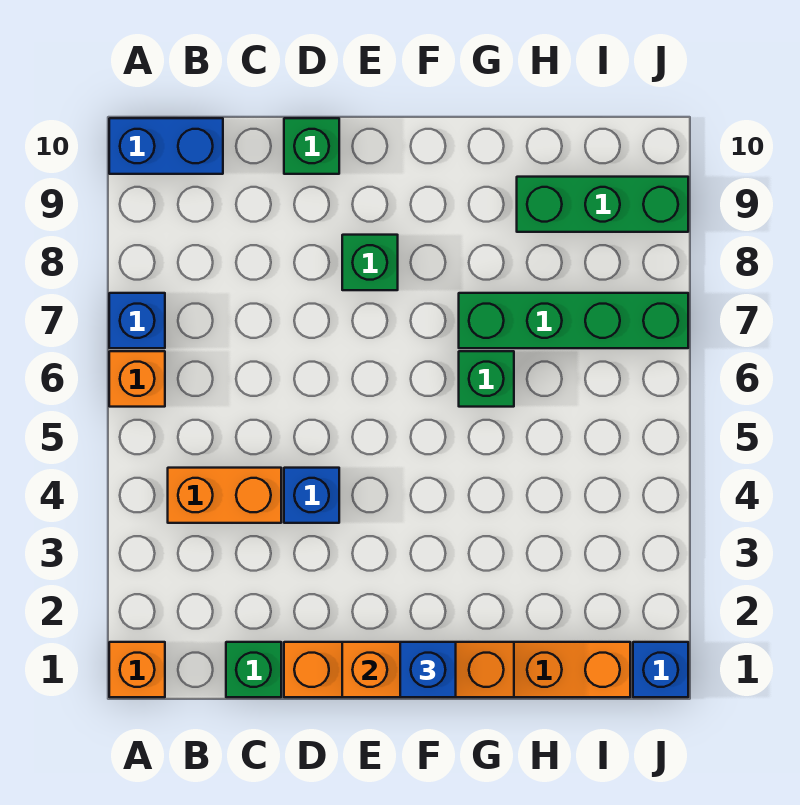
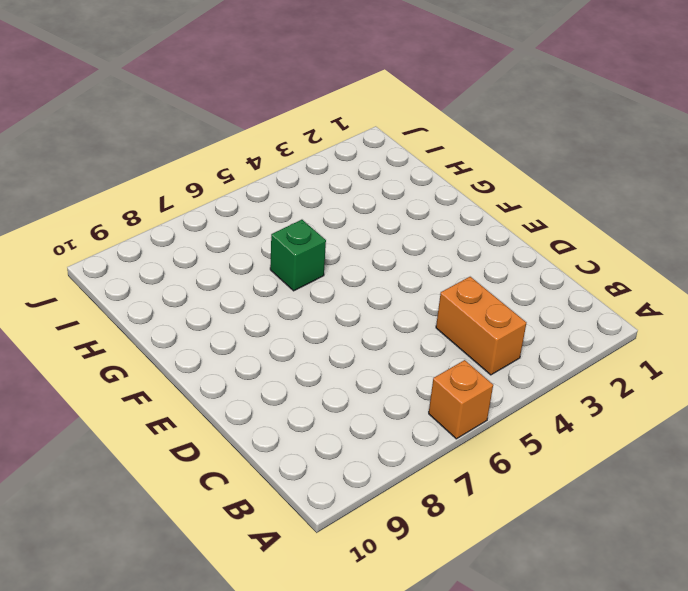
none -> orange brick A1 level 1
none -> blue brick A7 level 1
none -> blue brick A10:B10 level 1

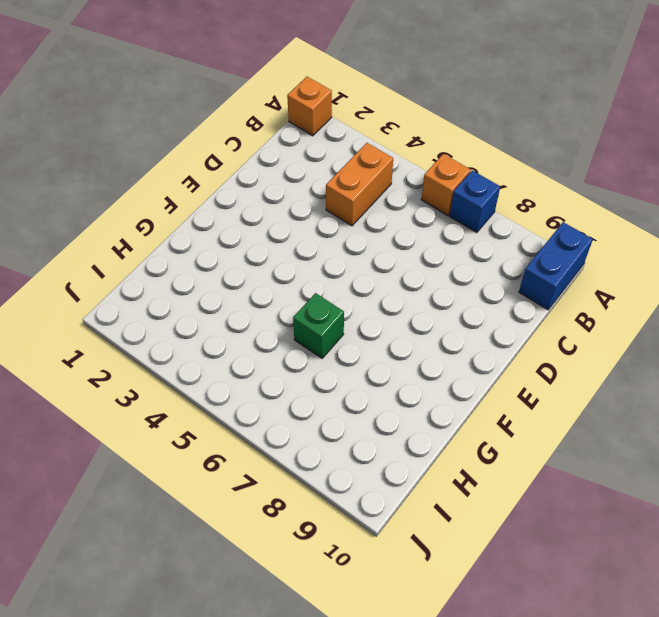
none -> green brick C1 level 1
none -> orange brick D1:I1 level 1
none -> blue brick D4 level 1

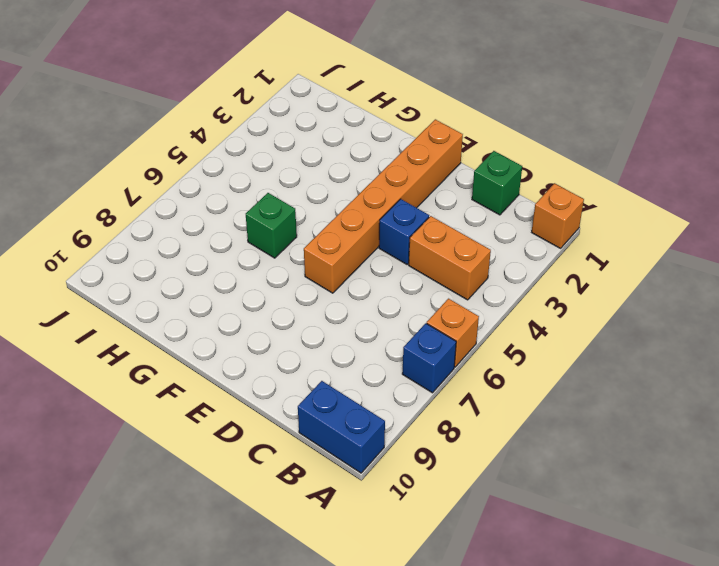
orange brick E1:E6 level 1 -> orange brick D1:I1 level 1
none -> green brick D10 level 1
none -> green brick E8 level 1
none -> green brick G7:J7 level 1

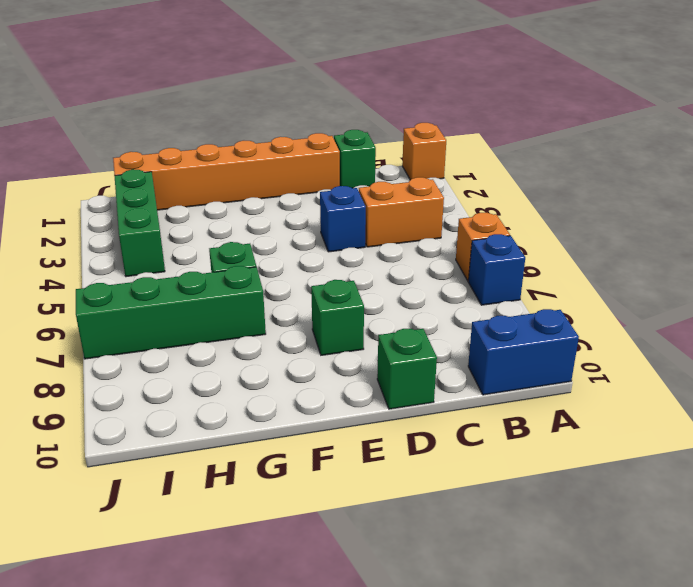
green brick I2:I4 level 1 -> green brick H9:J9 level 1
none -> blue brick J1 level 1
none -> orange brick E1:G1 level 2
none -> blue brick F1 level 3

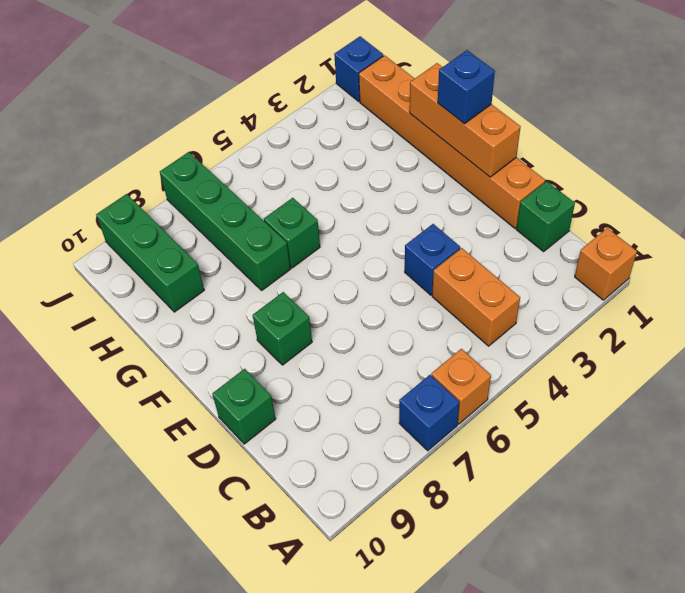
none -> blue brick A10:B10 level 1

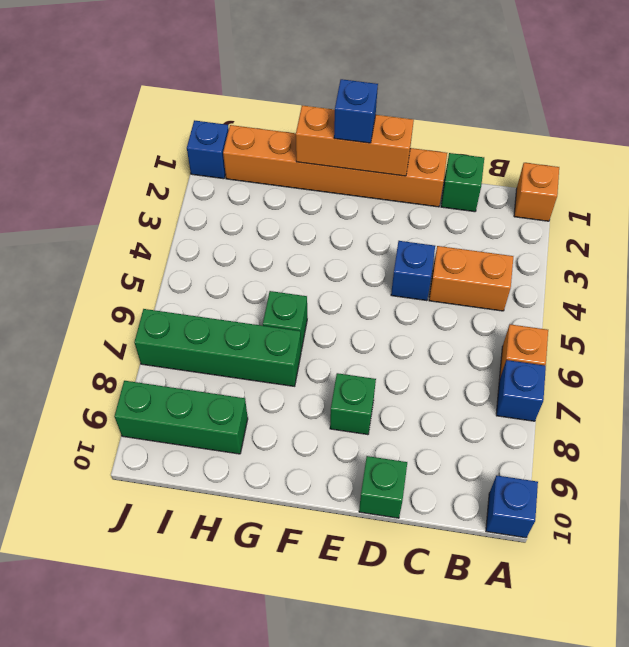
blue brick A10 level 1 -> blue brick A10:B10 level 1

